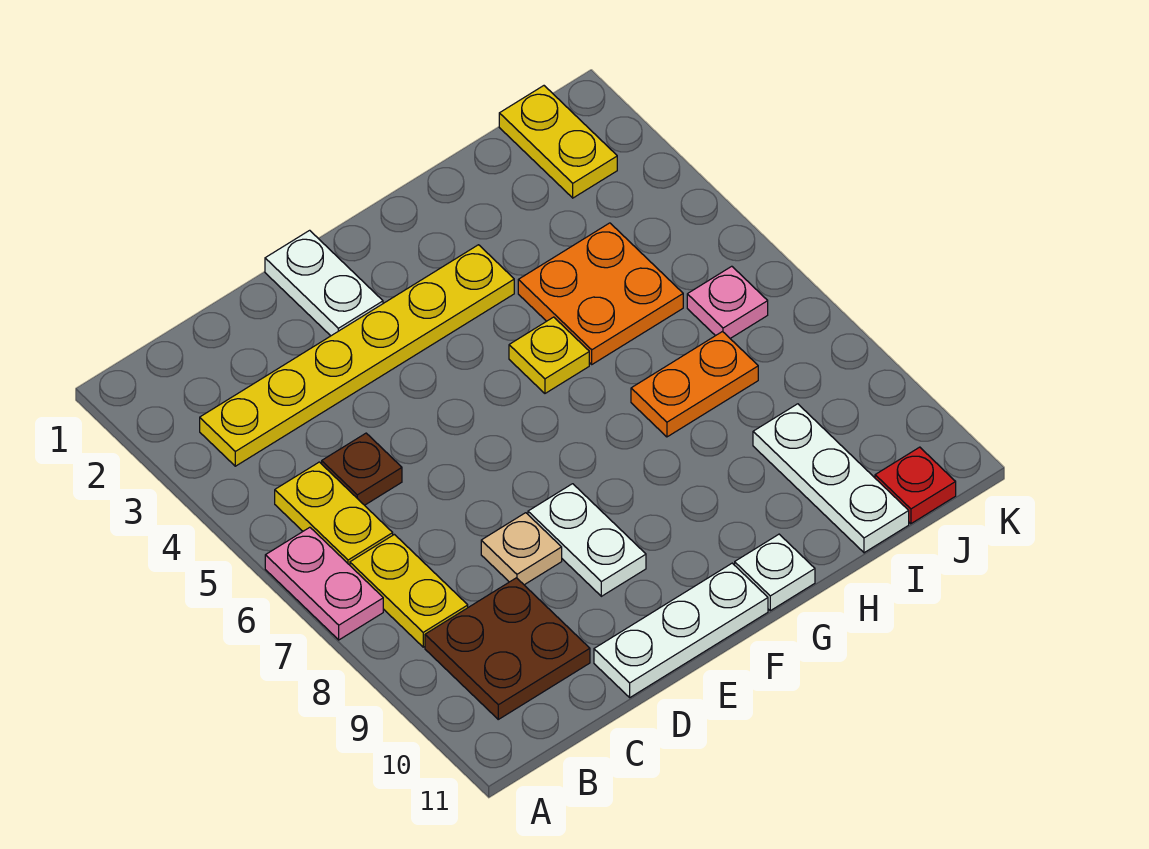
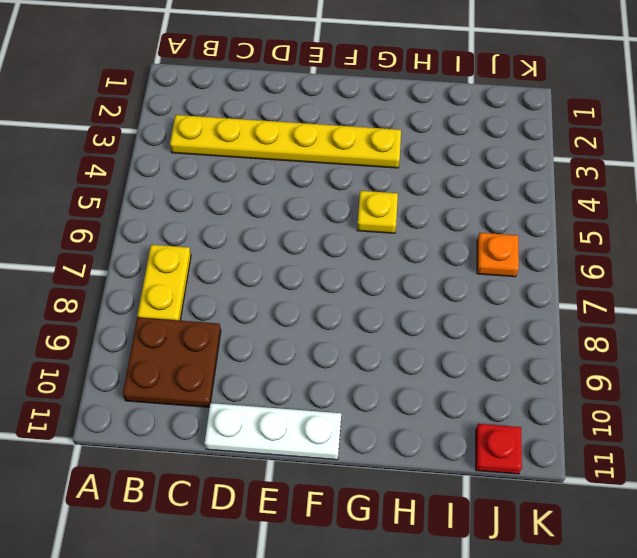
orange plate J6 level 1 -> pink plate J6 level 1
none -> pink plate A6:A7 level 1
none -> yellow plate B5:B6 level 1
none -> brown plate C5 level 1

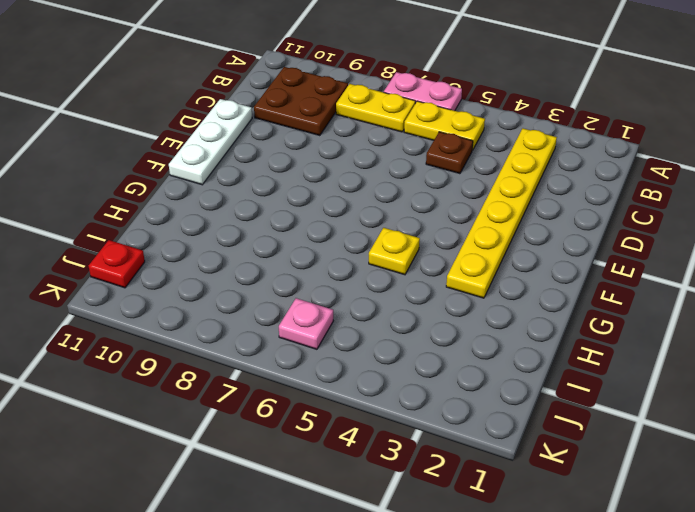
none -> tan plate D8 level 1
none -> white plate E1:E2 level 1
none -> white plate E8:E9 level 1

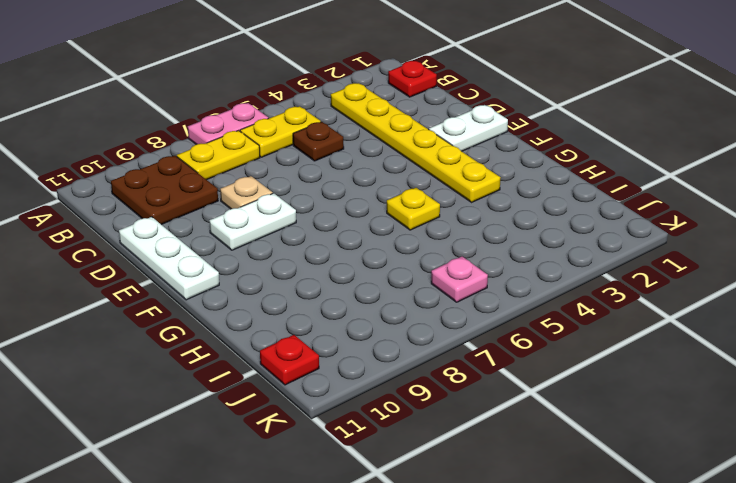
red plate B1 level 1 -> none
none -> white plate G11 level 1
none -> orange plate H4:I5 level 1
none -> orange plate H7:I7 level 1

